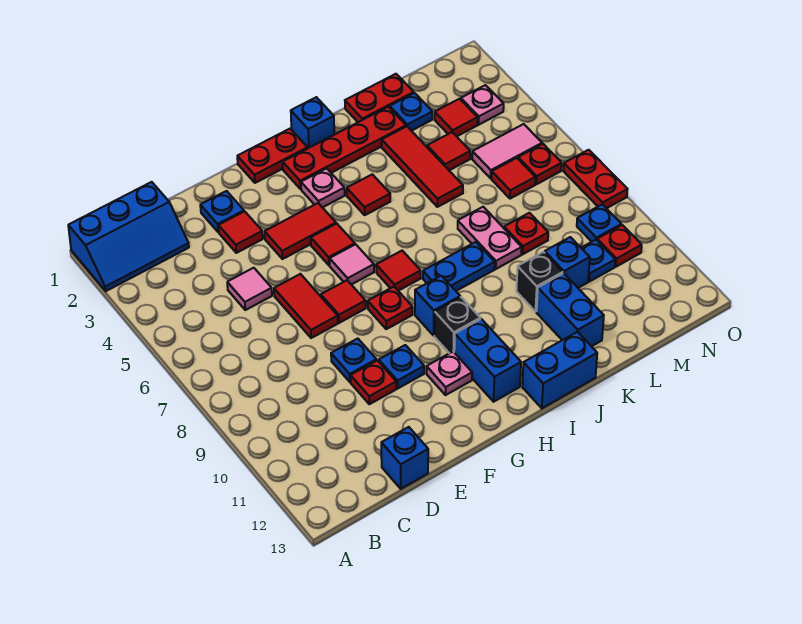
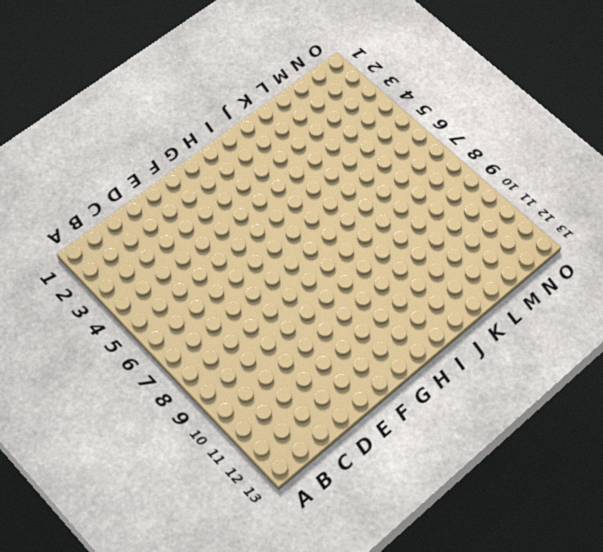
none -> blue slope A1:C2 level 1 top 1
none -> pink tile D5 level 1
none -> blue brick D13 level 1
none -> blue plate E2 level 1

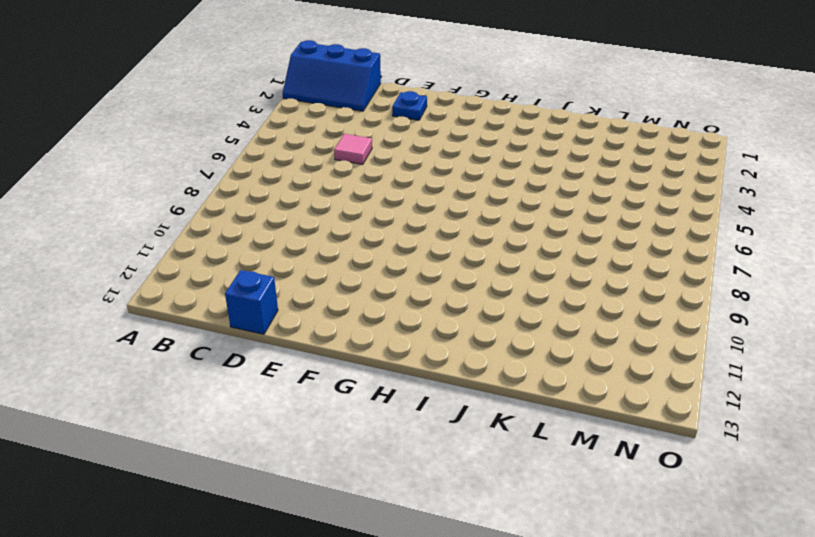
none -> red tile E3 level 1
none -> red tile E6:E7 level 1
none -> blue plate E9 level 1
none -> red plate E10 level 1

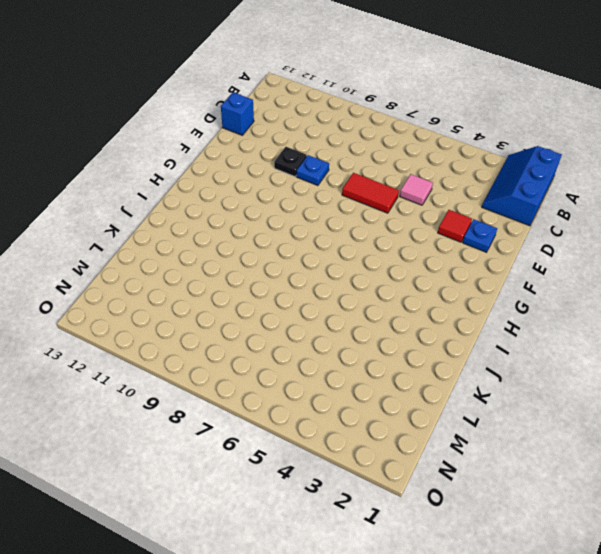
black plate E10 level 1 -> red plate E10 level 1
none -> red tile F4:G4 level 1
none -> red tile F7 level 1
none -> blue plate F10 level 1
none -> red plate G1:H1 level 1

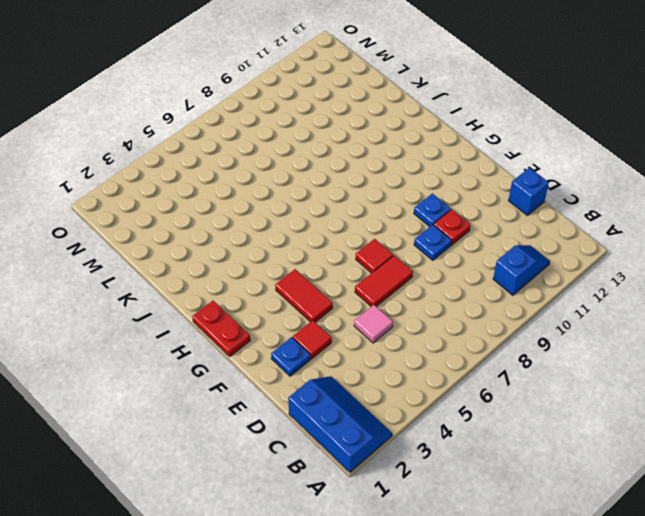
blue slope B10:B11 level 1 top 10 -> none
none -> red tile G5 level 1
none -> pink tile G6 level 1
none -> red plate G8 level 1
none -> pink plate G11 level 1

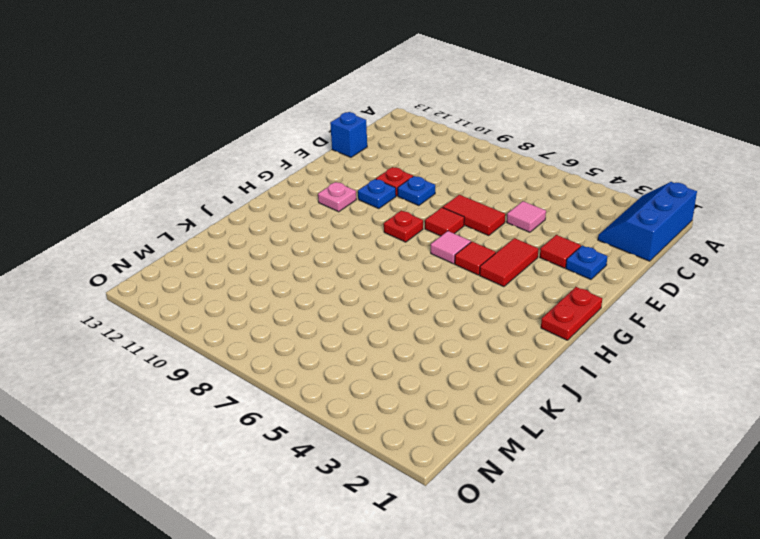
none -> red plate H2:K2 level 1
none -> pink plate H3 level 1
none -> red tile H7 level 1
none -> blue brick H9 level 1

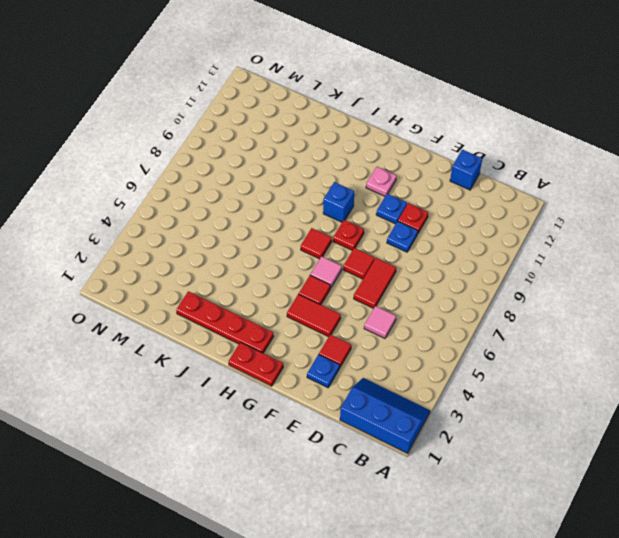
none -> pink plate H3 level 1
none -> black brick H10 level 1
none -> blue brick H11:H12 level 1
none -> blue brick I1 level 1

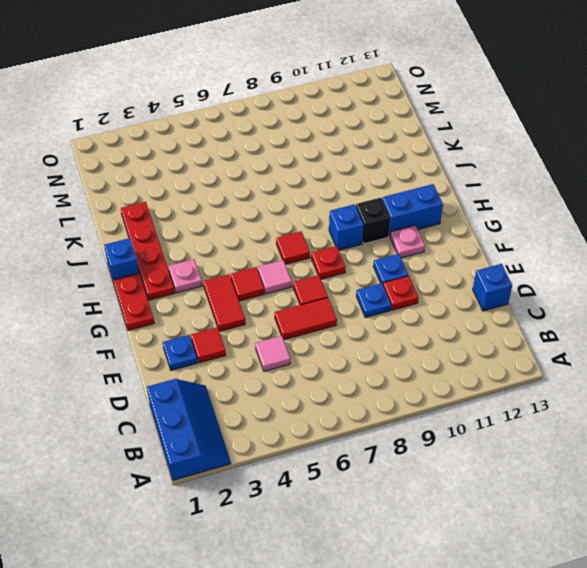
none -> red tile I4 level 1
none -> blue plate I8:J8 level 1
none -> blue brick I13:J13 level 1
none -> red plate K1:L1 level 1

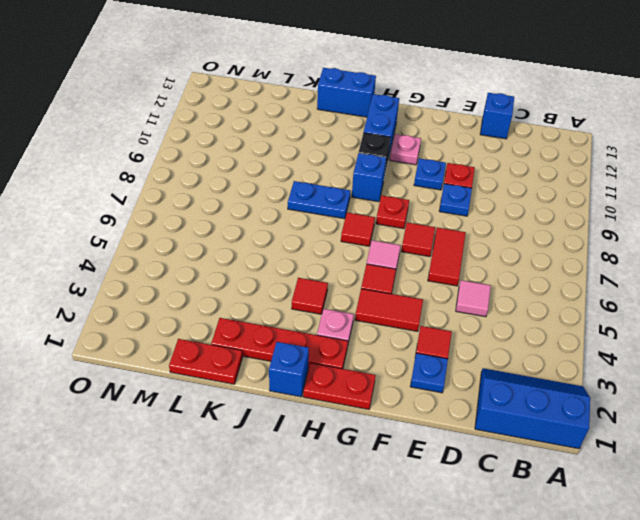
none -> red tile K3:K5 level 1
none -> pink plate K7:K8 level 1
none -> black brick K10 level 1
none -> blue brick K11:K12 level 1

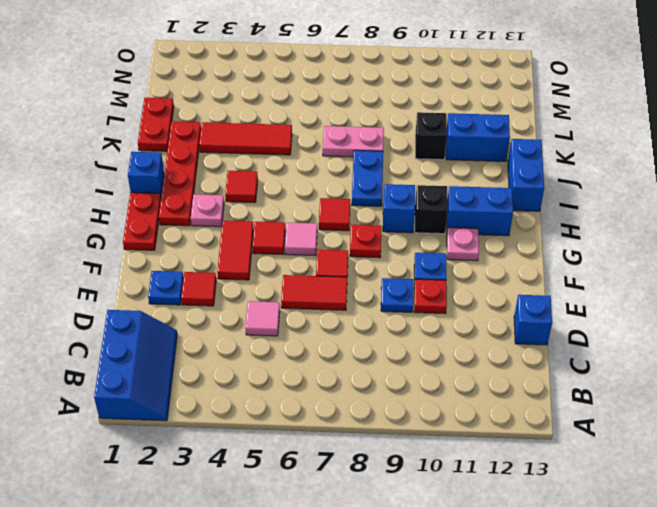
none -> blue plate L2 level 1
none -> red tile L4 level 1
none -> red plate L8 level 1
none -> blue brick L10 level 1

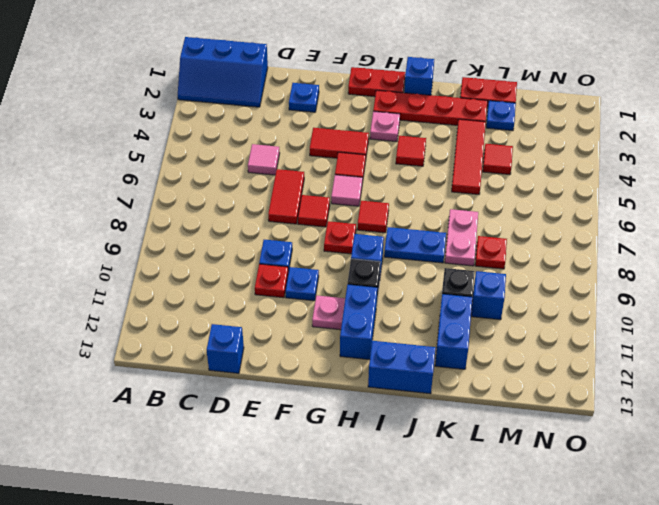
none -> red tile E3 level 1
none -> red tile M3 level 1
none -> pink tile M5:N5 level 1
none -> red tile M6 level 1

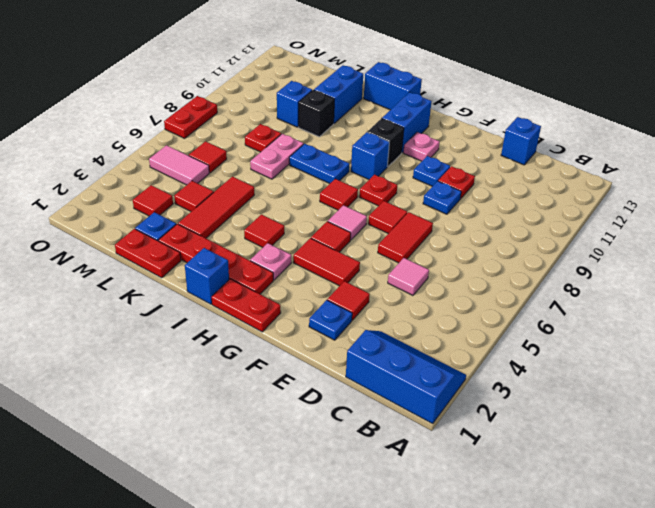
none -> blue plate M10 level 1
none -> pink plate N3 level 1
none -> red plate N6 level 1
none -> blue plate N9 level 1

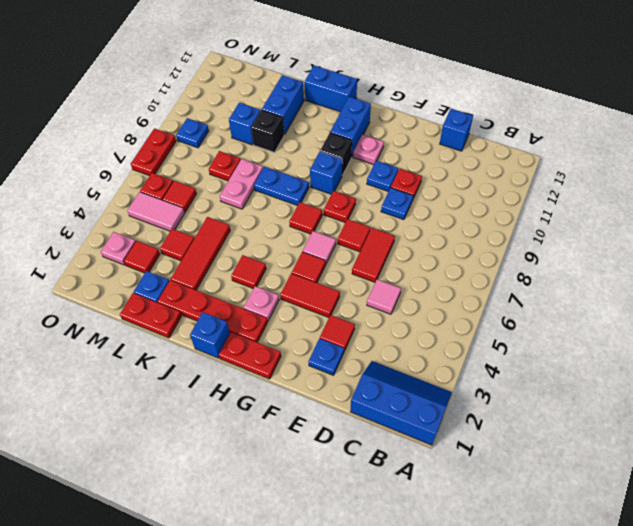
none -> blue plate M10 level 1
none -> red plate N10 level 1

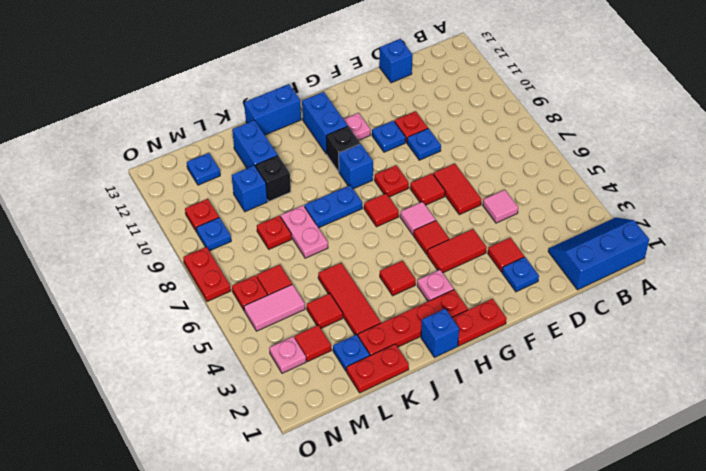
blue plate M12 level 1 -> blue plate M10 level 1

